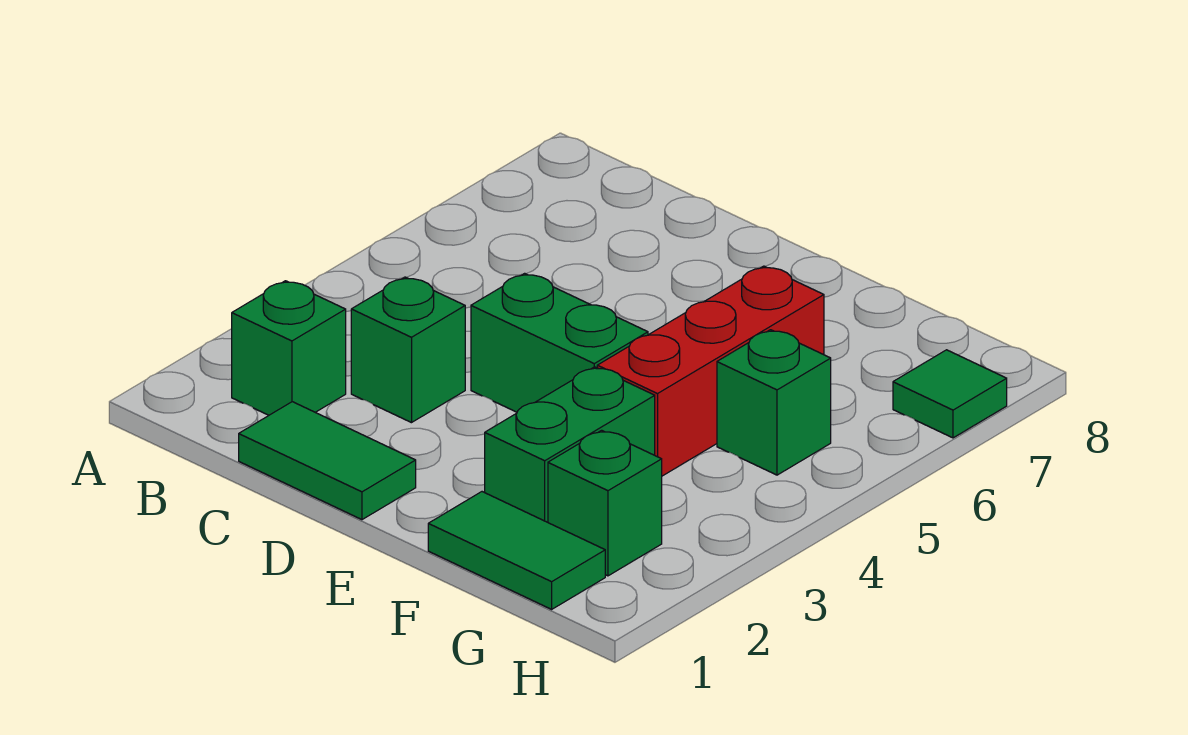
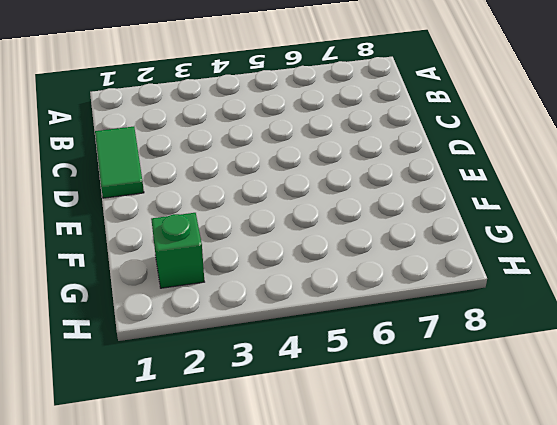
none -> green brick B2 level 1
none -> green brick C3 level 1

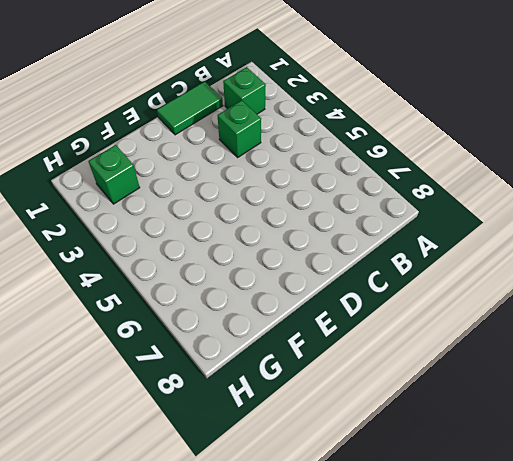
none -> green brick D4:E4 level 1
none -> green tile F1:G1 level 1

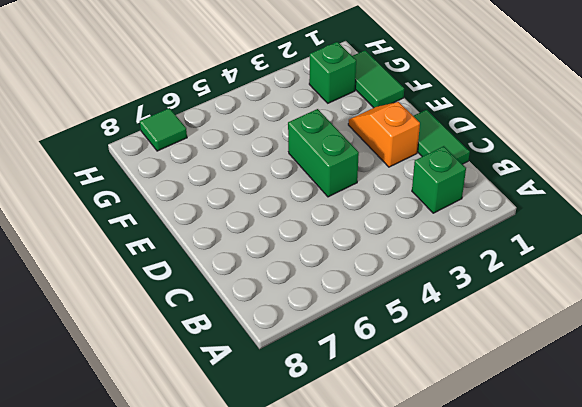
orange slope D2:E2 level 1 top D -> none
none -> green brick C3 level 1
none -> green brick F2:F3 level 1

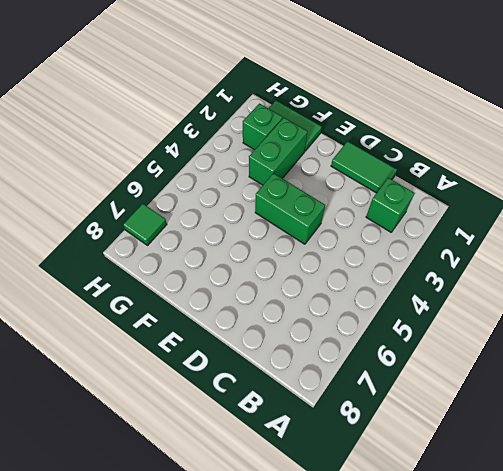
none -> green brick C3 level 1
none -> red brick F4:F6 level 1

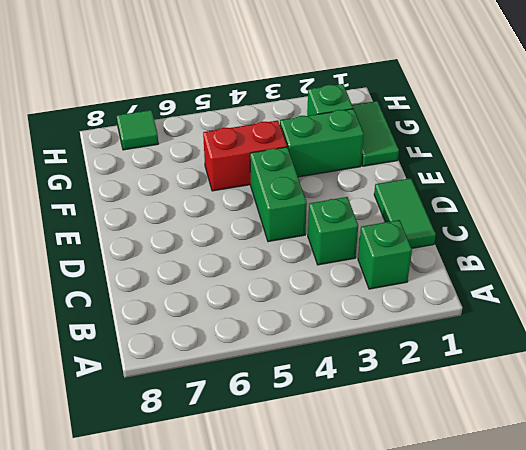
red brick F4:F5 level 1 -> red brick F4:F6 level 1
none -> green brick G5 level 1

